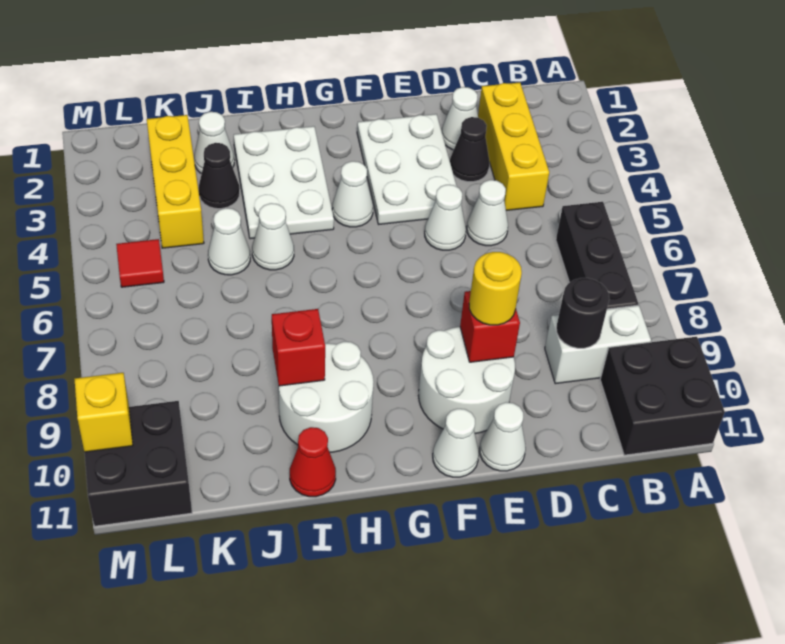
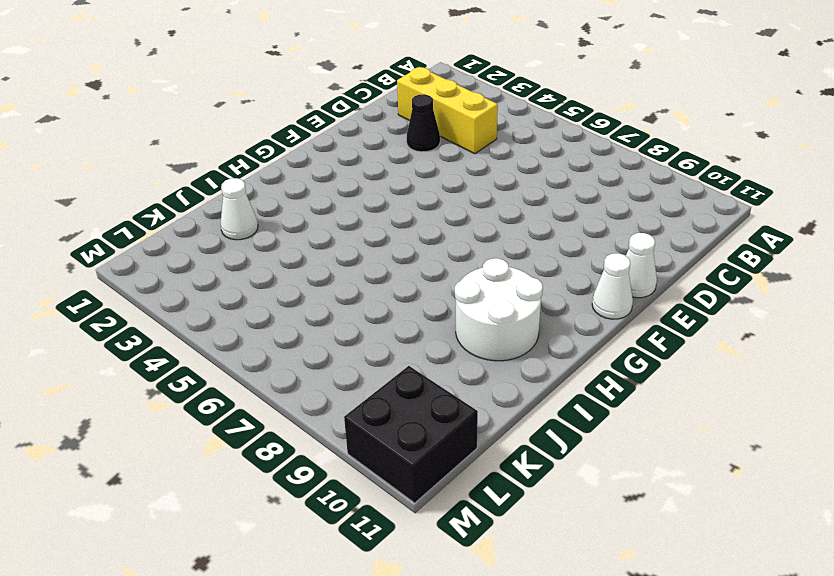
none -> black brick A10:B11 level 1
none -> black brick B6:B8 level 1
none -> white brick B9:C9 level 1

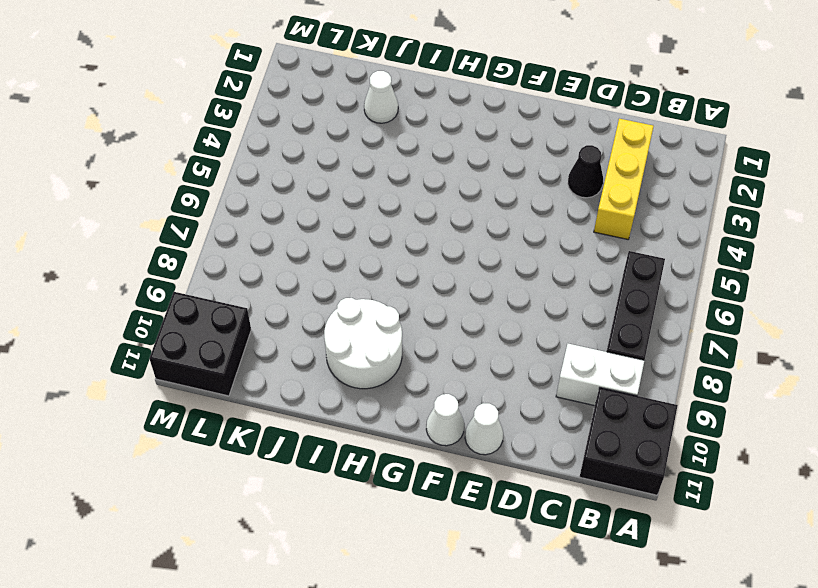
none -> white cone D2 level 1
none -> white cone D5 level 1
none -> white plate E2:F4 level 1

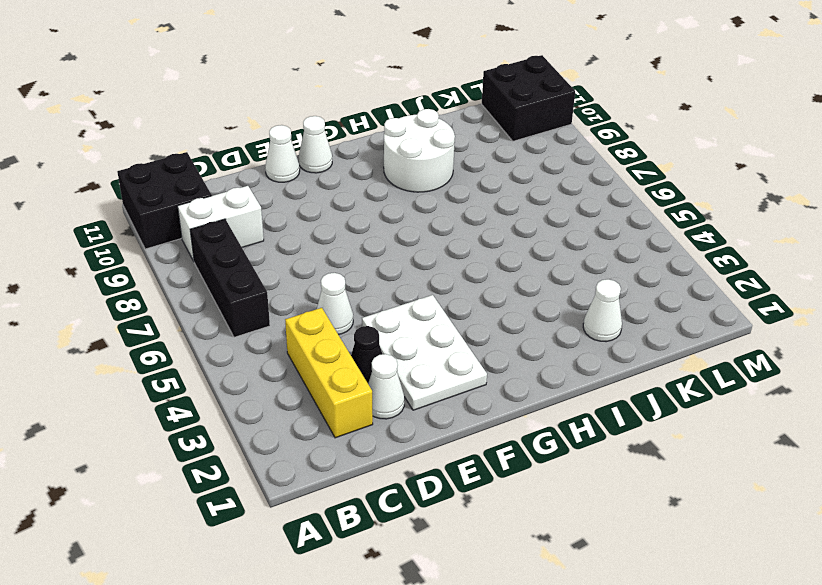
none -> white cone E5 level 1
none -> white round brick E9:F10 level 1
none -> white cone G4 level 1

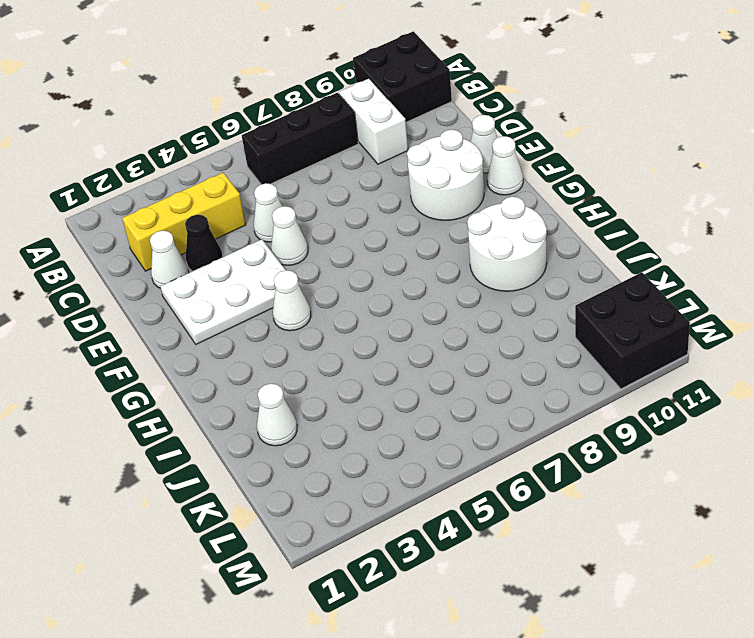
none -> white plate H2:I4 level 1
none -> white cone I5 level 1
none -> red cone I11 level 1

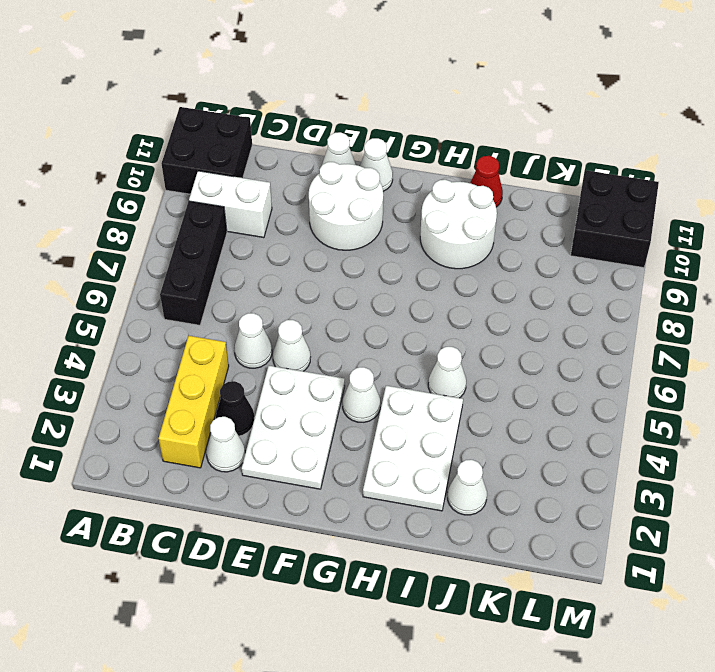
none -> black cone J3 level 1
none -> white cone J5 level 1
none -> yellow brick K2:K4 level 1

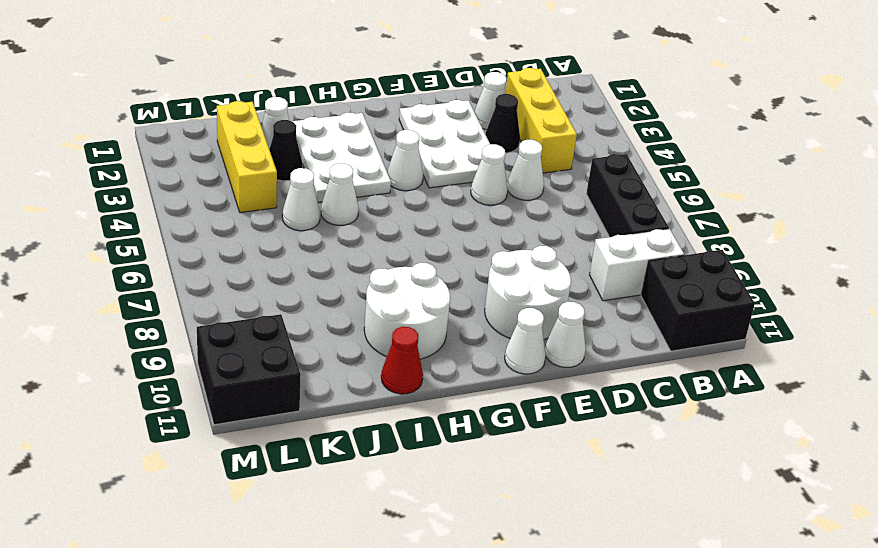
none -> red tile L5 level 1
none -> black round brick C9 level 2
none -> red brick E9 level 2

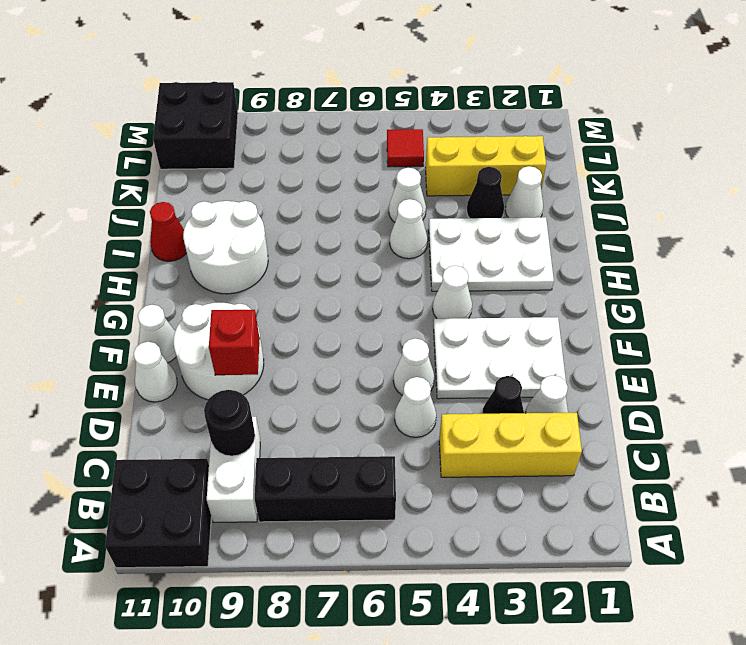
none -> red brick I9 level 2
none -> yellow brick M10 level 2
none -> yellow round brick E9 level 3

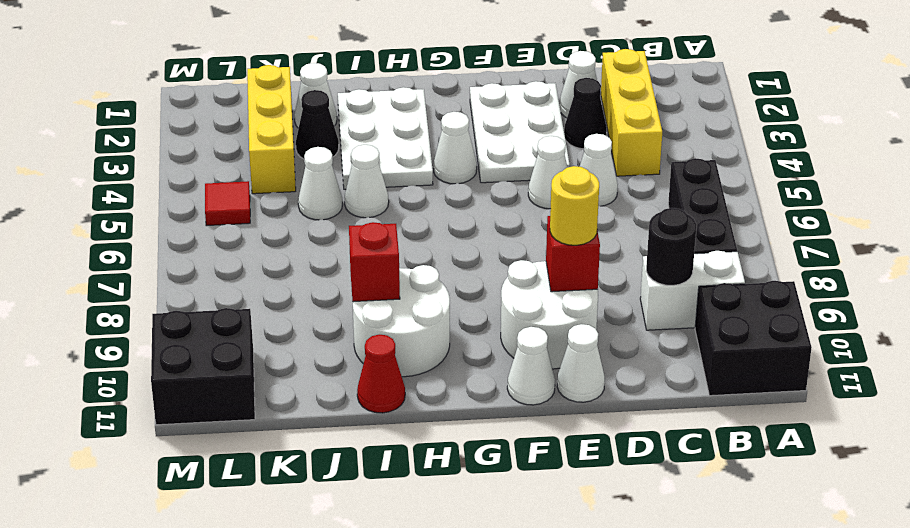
none -> yellow brick M10 level 2

